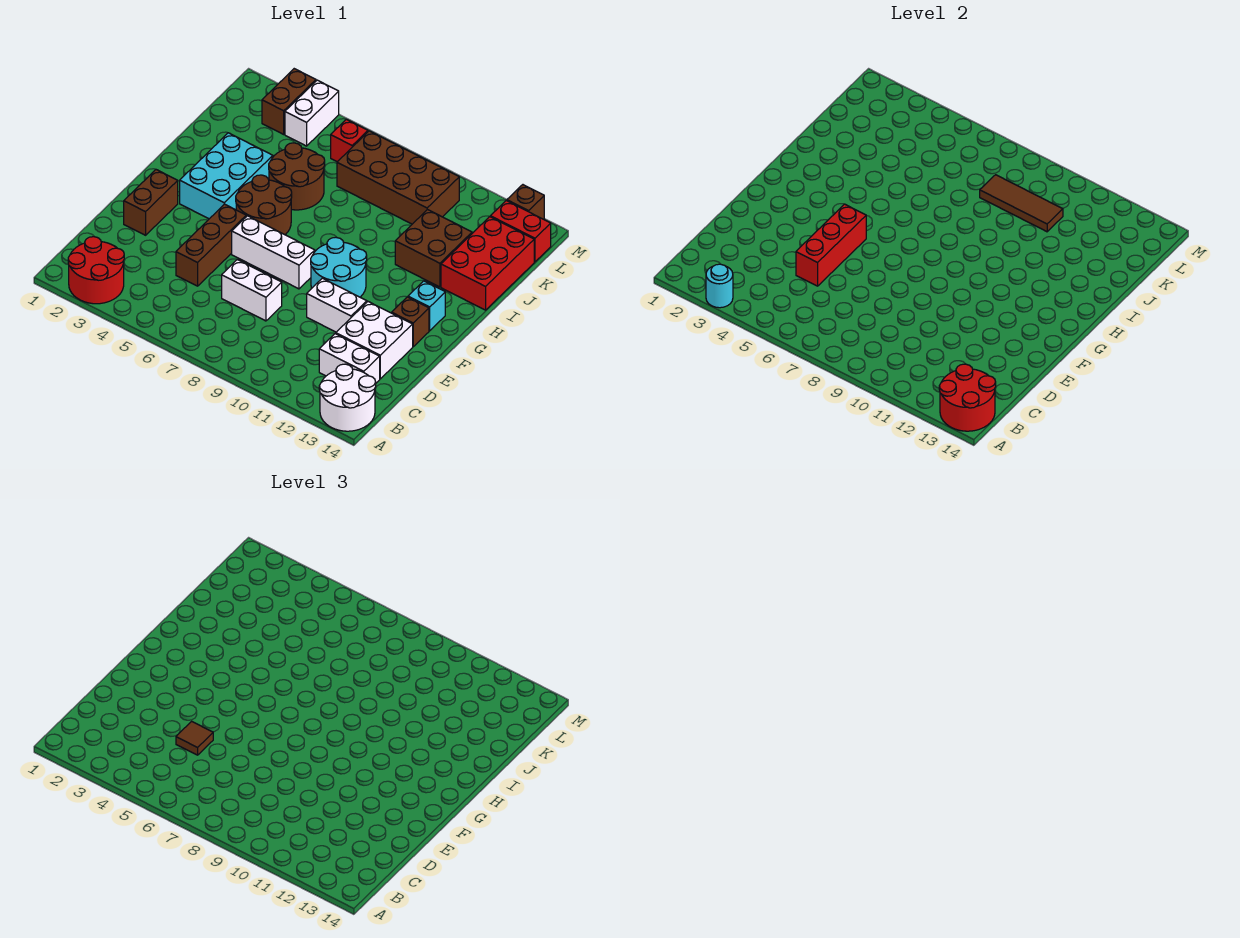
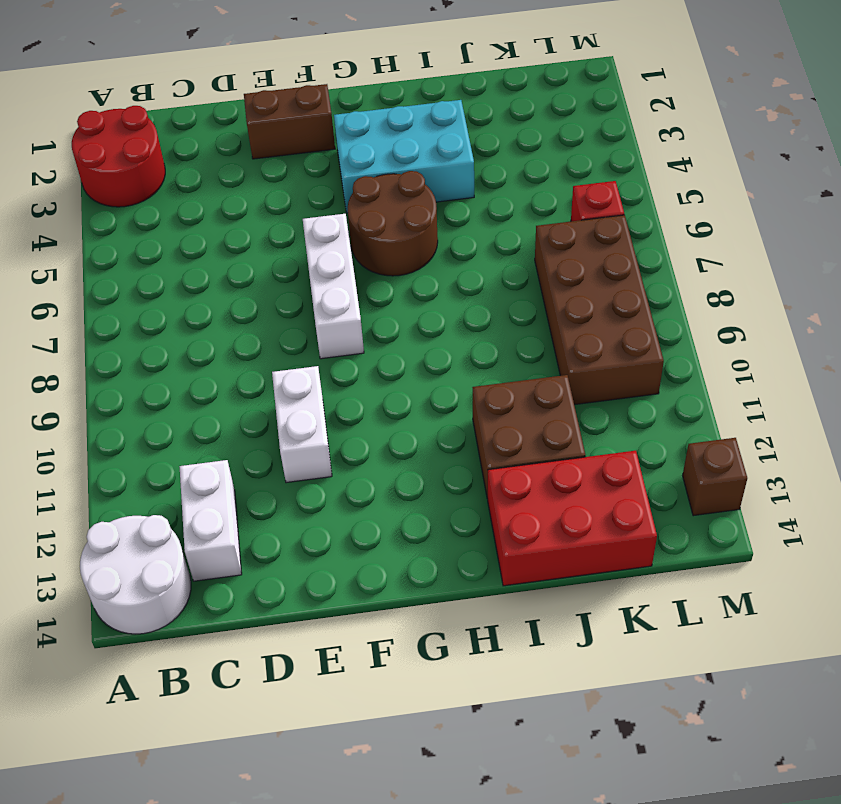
none -> brown brick D5:F5 level 1
none -> white brick D7:D8 level 1
none -> white brick D12:E13 level 1

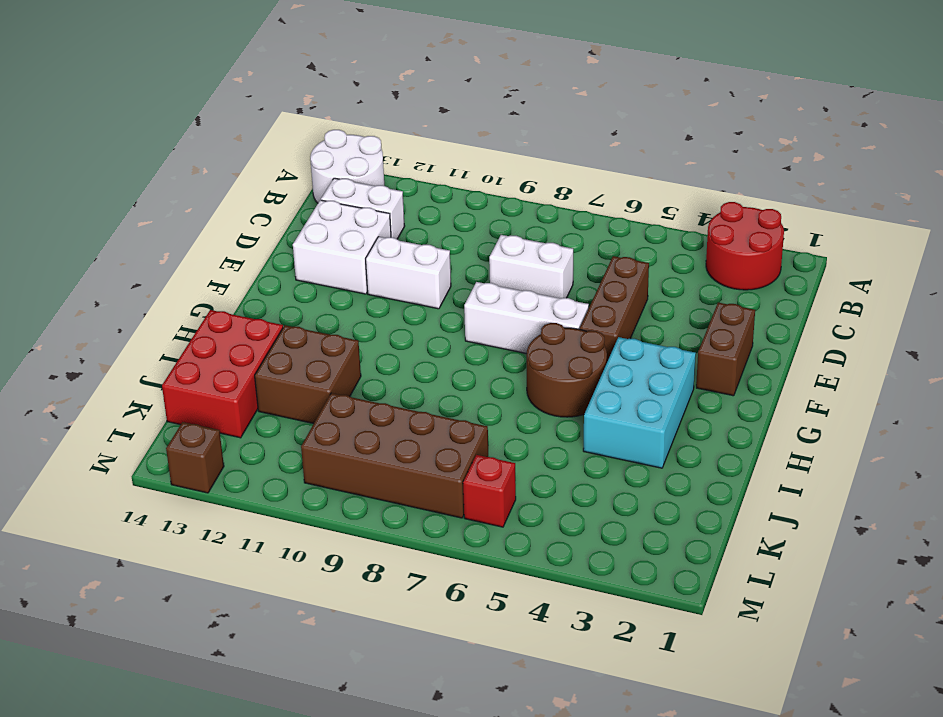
none -> cyan round brick F9:G10 level 1
none -> brown brick F13 level 1
none -> cyan brick G13 level 1

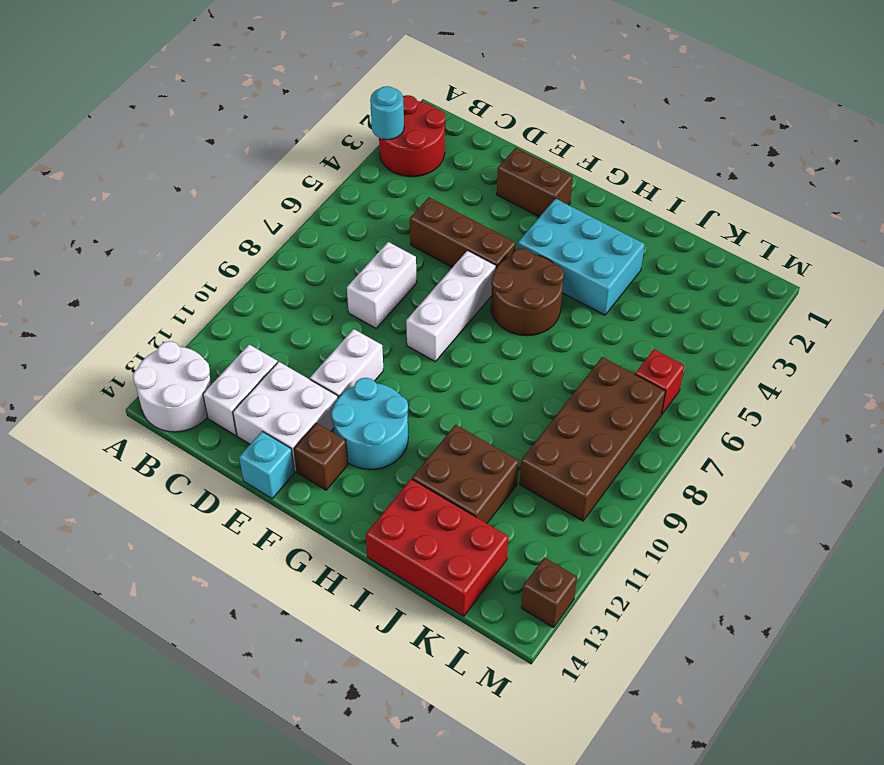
cyan brick E14 level 1 -> cyan brick G13 level 1
cyan round brick F11:G12 level 1 -> cyan round brick F9:G10 level 1
none -> brown round brick I5:J6 level 1
none -> brown brick L3:M3 level 1
none -> white brick L4:M4 level 1

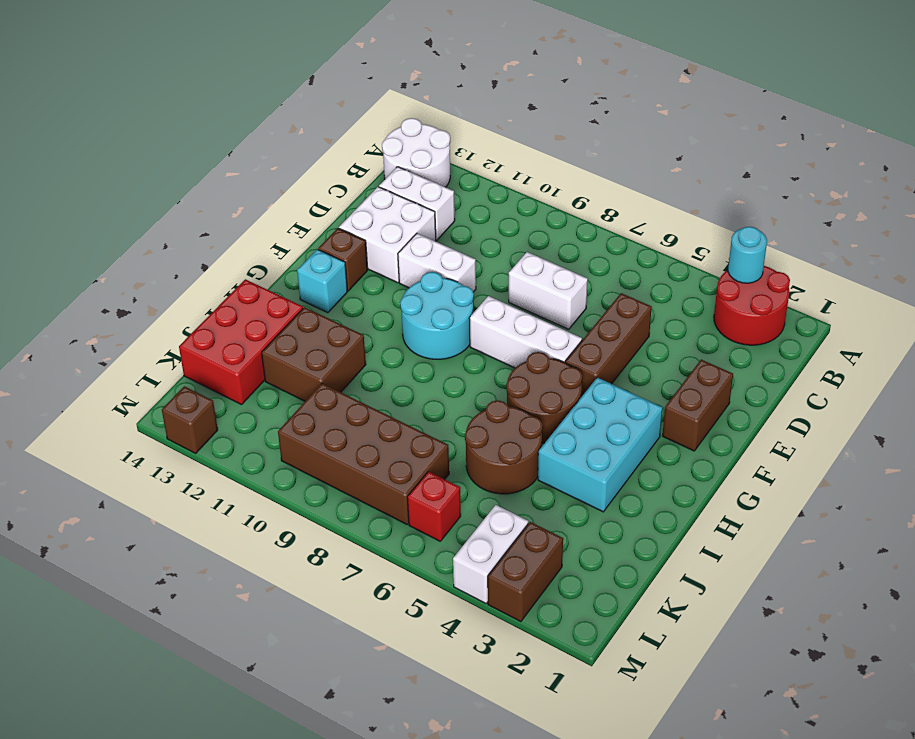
none -> red brick L13:L14 level 1
none -> red round brick A13:B14 level 2
none -> red brick D5:F5 level 2

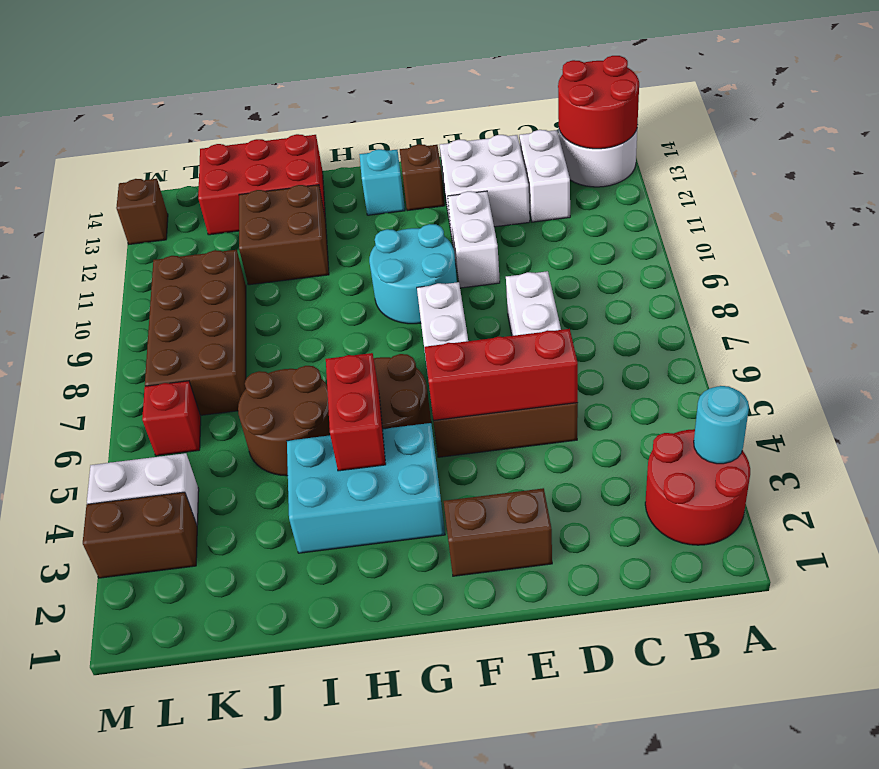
red brick H4:H5 level 2 -> red brick L13:L14 level 1
none -> brown tile K8:K10 level 2
none -> brown tile D5 level 3

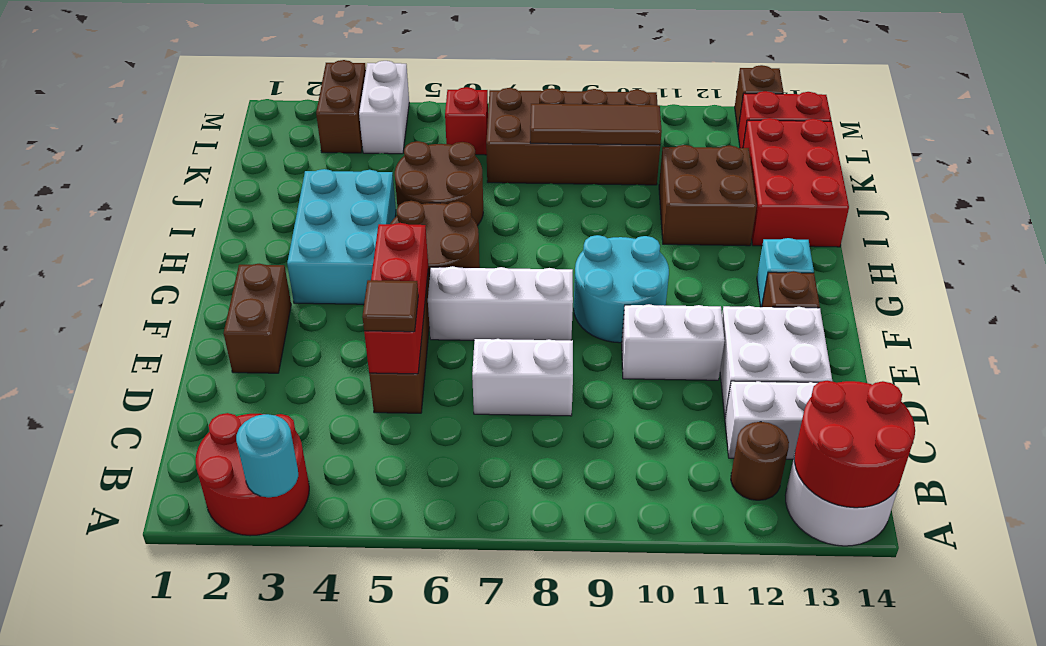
brown round brick B12 level 1 -> none

